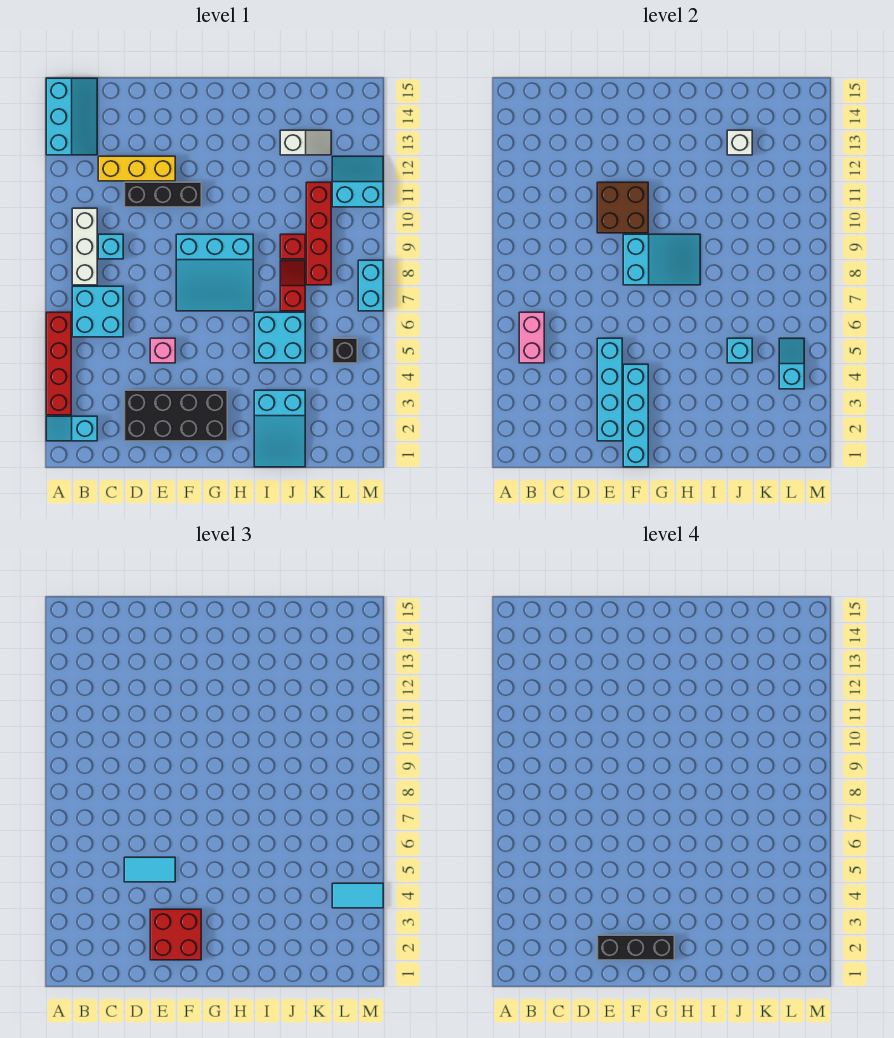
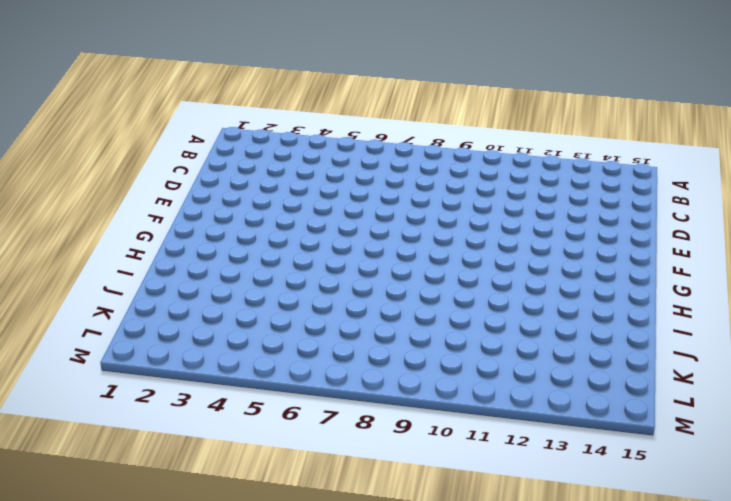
none -> cyan slope A2:B2 level 1 top B
none -> red brick A3:A6 level 1
none -> cyan slope A13:B15 level 1 top A
none -> cyan brick B6:C7 level 1

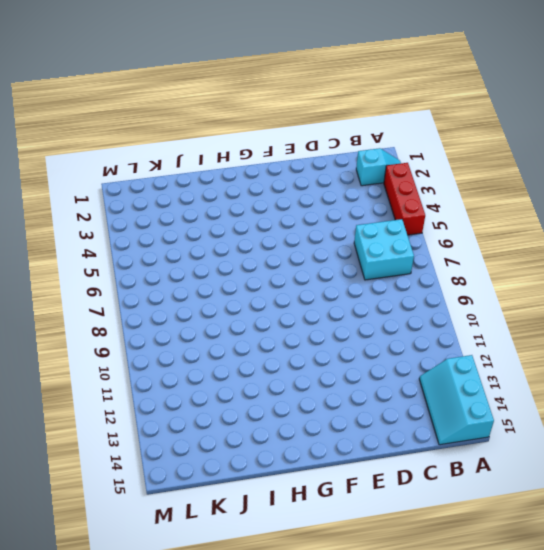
red brick A3:A5 level 1 -> red brick A3:A6 level 1
none -> white brick B8:B10 level 1
none -> cyan brick C9 level 1
none -> yellow brick C12:E12 level 1
none -> black brick D2:G3 level 1

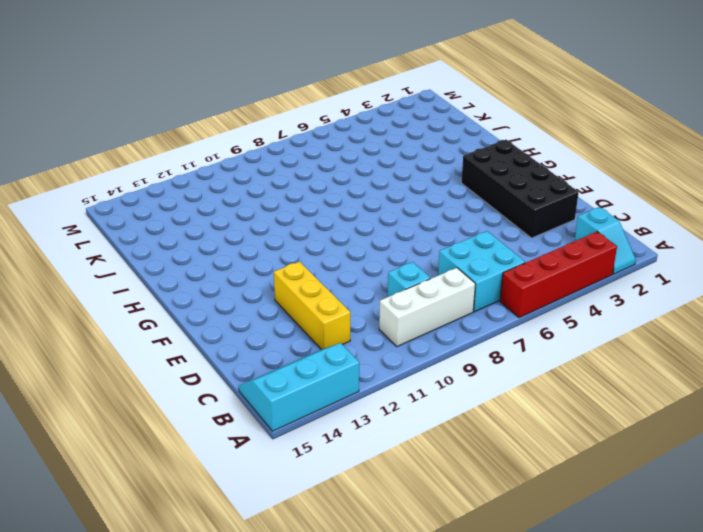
none -> black brick D11:F11 level 1
none -> pink brick E5 level 1
none -> cyan slope F7:H9 level 1 top 9
none -> cyan slope I1:J3 level 1 top 3

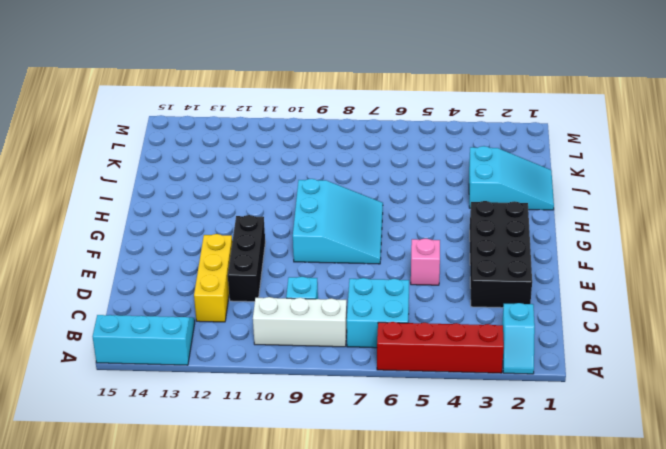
none -> cyan brick I5:J6 level 1
none -> red slope J7:J8 level 1 top 7
none -> red brick J9 level 1
none -> white slope J13:K13 level 1 top J

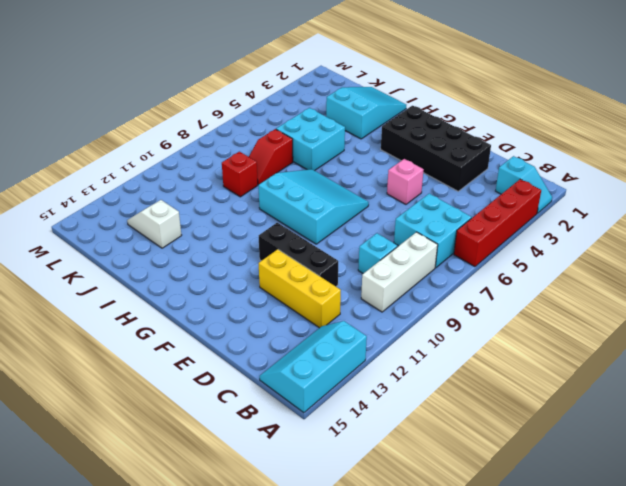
none -> red brick K8:K11 level 1
none -> black brick L5 level 1
none -> cyan slope L11:M12 level 1 top 11
none -> cyan brick M7:M8 level 1

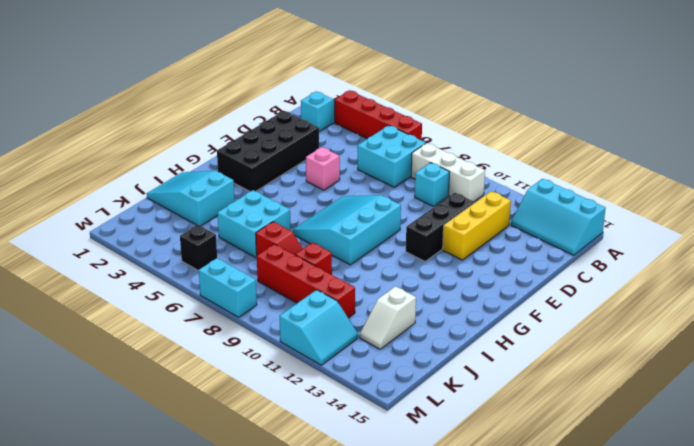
none -> pink brick B5:B6 level 2
none -> cyan brick E2:E5 level 2
none -> brown brick E10:F11 level 2
none -> cyan brick F1:F4 level 2

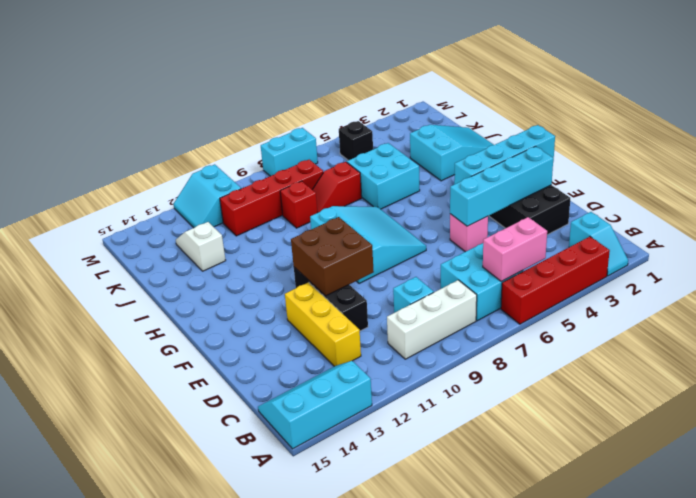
none -> cyan slope F8:H9 level 2 top F
none -> cyan brick J5 level 2
none -> white brick J13 level 2
none -> cyan slope L4:L5 level 2 top 4

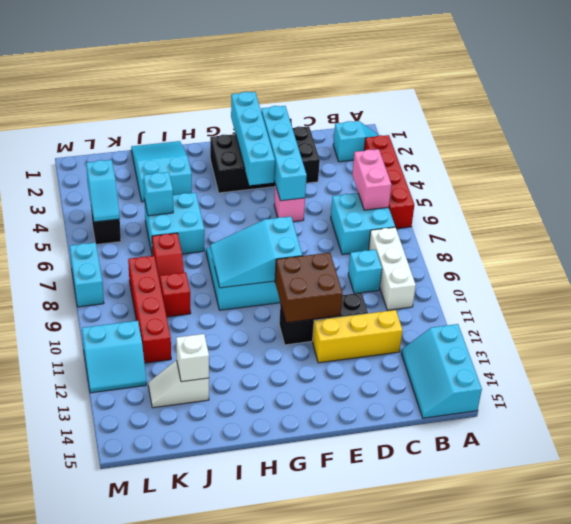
none -> cyan tile D5:E5 level 3
none -> red brick E2:F3 level 3
none -> cyan tile L4:M4 level 3
none -> black brick E2:G2 level 4

